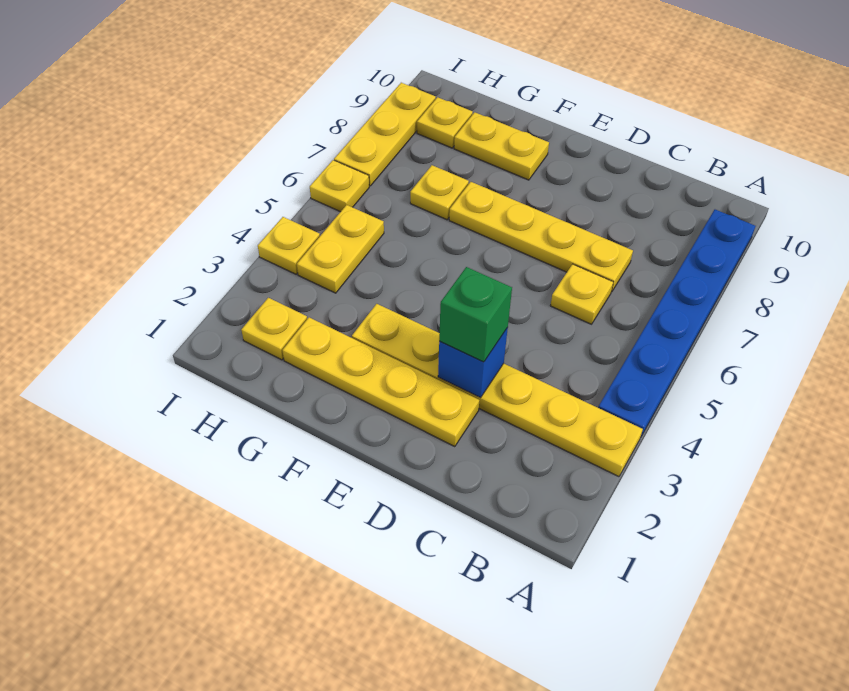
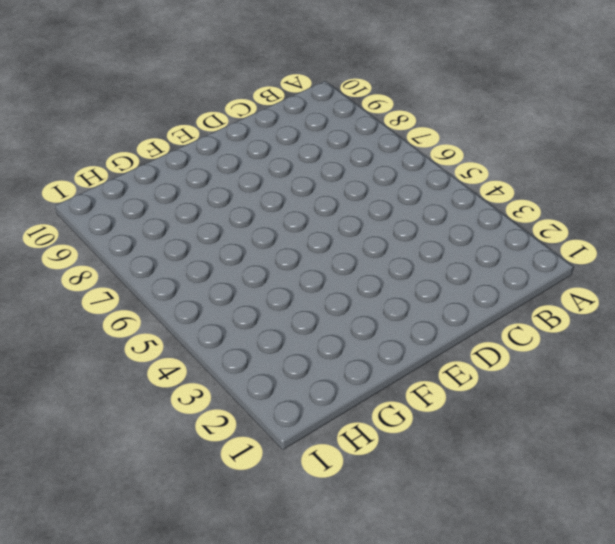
none -> yellow plate A3:F3 level 1
none -> blue plate A4:A9 level 1
none -> yellow plate C6 level 1

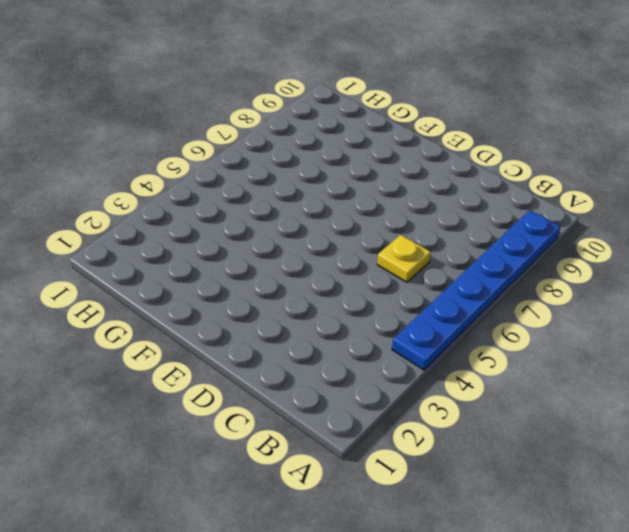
none -> yellow plate A3:F3 level 1
none -> yellow plate C7:F7 level 1
none -> yellow plate D2:G2 level 1

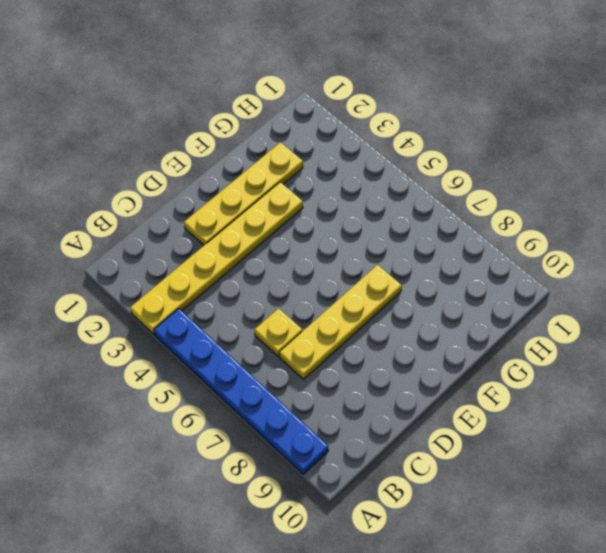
none -> yellow plate F9:G9 level 1
none -> yellow plate G7 level 1
none -> yellow plate H2 level 1

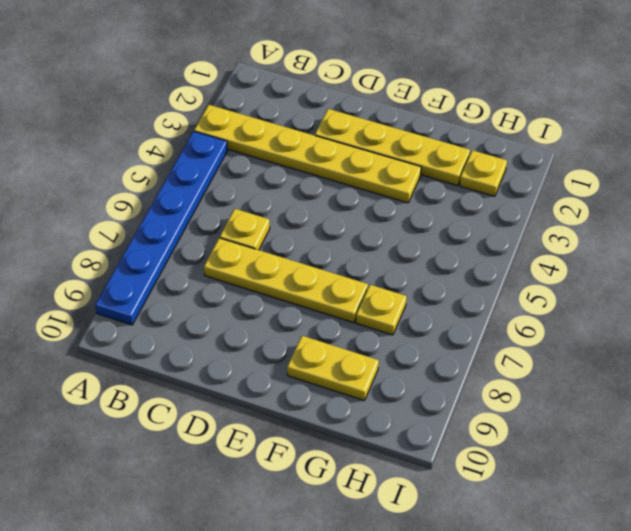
none -> yellow plate H4:H5 level 1
none -> yellow plate H9 level 1
none -> yellow plate I4 level 1

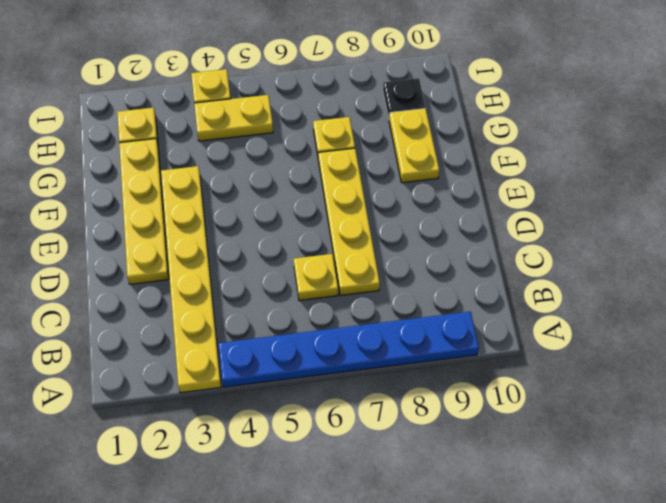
black plate H9 level 1 -> yellow plate H9 level 1
none -> yellow plate I6 level 1
none -> yellow plate I7:I9 level 1
none -> blue brick D3 level 2

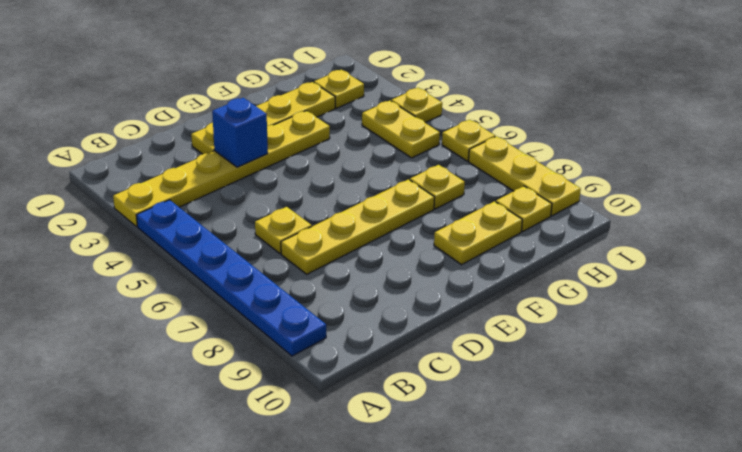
none -> green brick D3 level 3

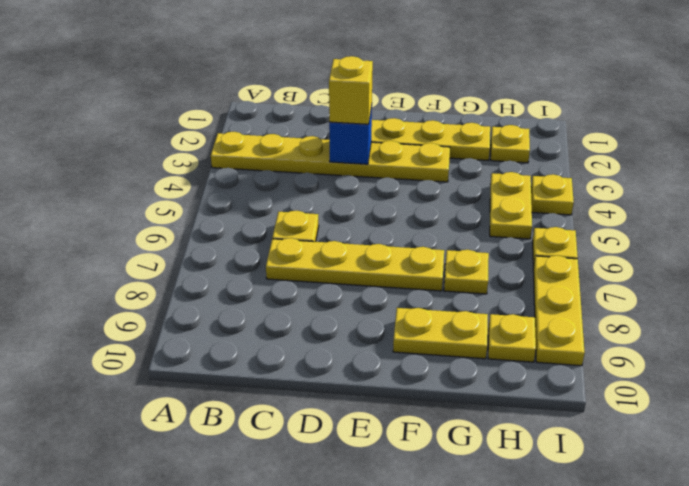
yellow brick D3 level 3 -> green brick D3 level 3
none -> blue plate A4:A9 level 1

